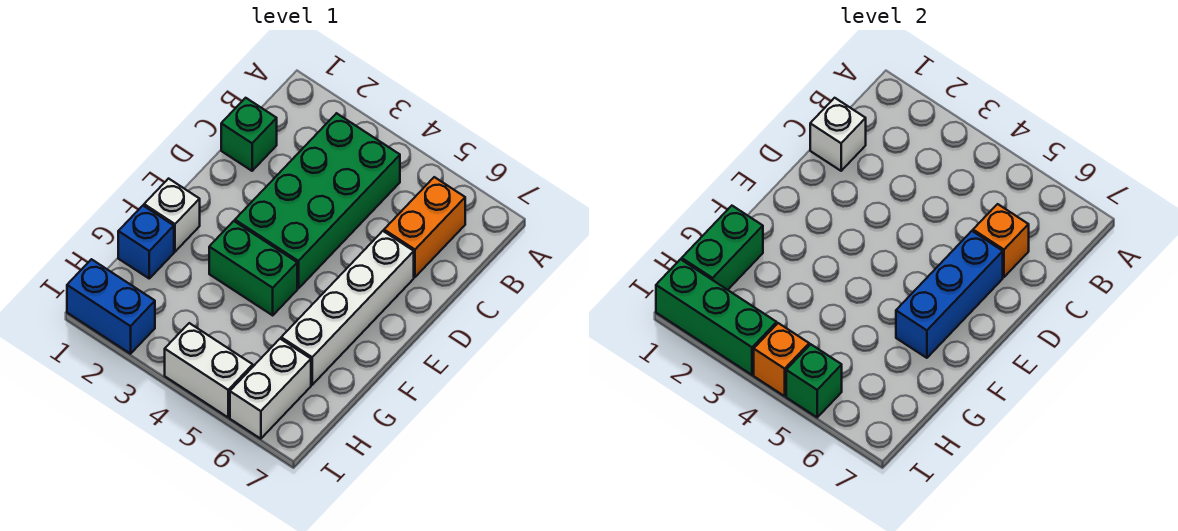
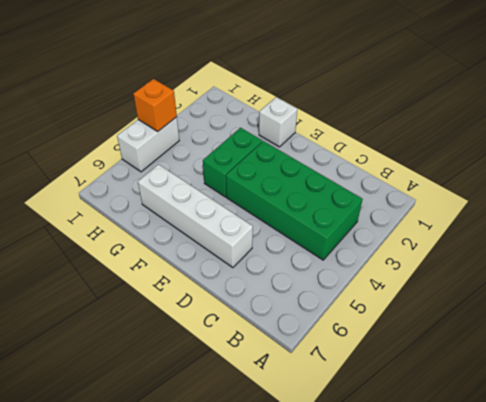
none -> orange brick B6:C6 level 1
none -> green brick C1 level 1
none -> blue brick G1 level 1

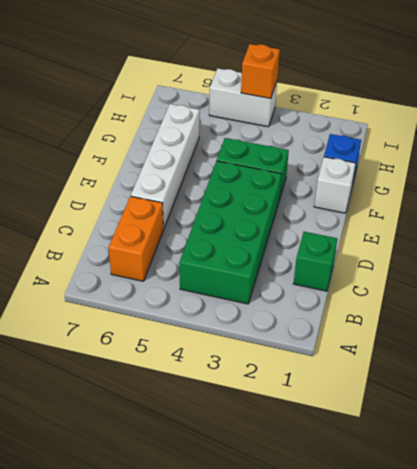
none -> white brick H6:I6 level 1
none -> blue brick I1:I2 level 1
none -> white brick C1 level 2

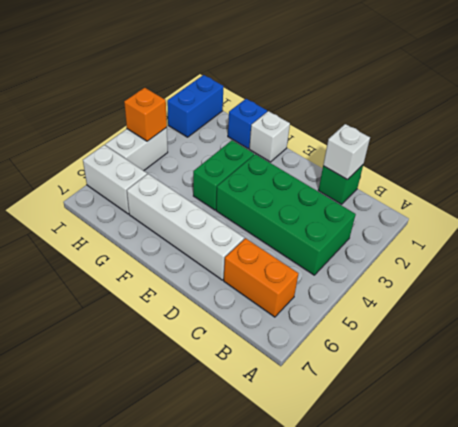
none -> orange brick C6 level 2
none -> blue brick D6:F6 level 2
none -> green brick G1:H1 level 2

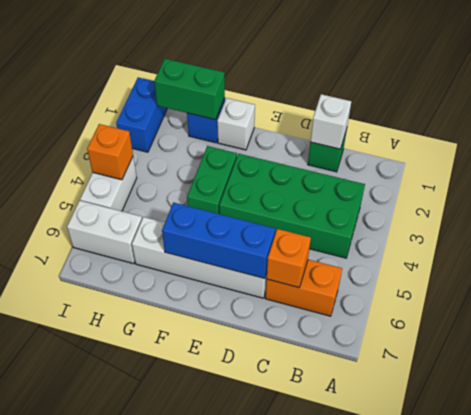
none -> green brick I1:I3 level 2
none -> green brick I5 level 2

